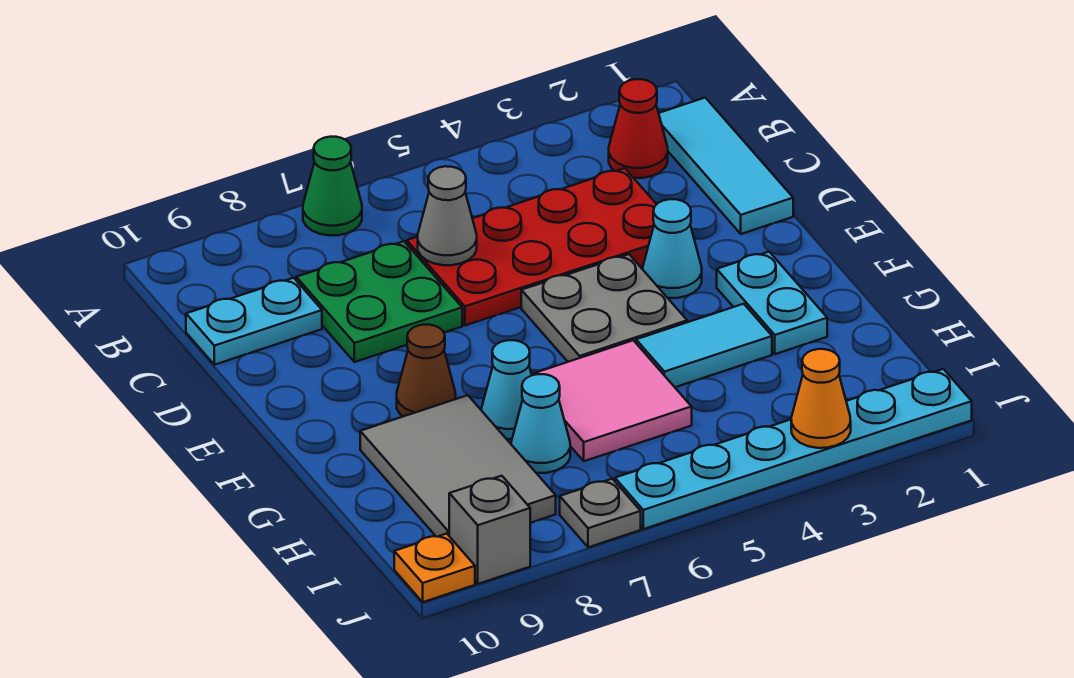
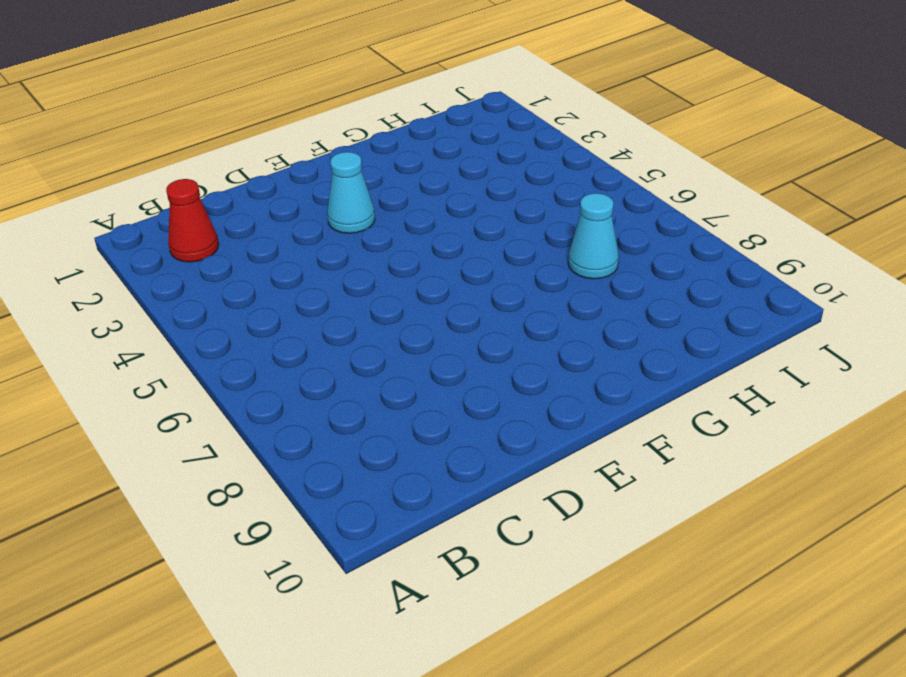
none -> green cone A7 level 1
none -> cyan tile B1:D1 level 1
none -> red plate C3:D6 level 1

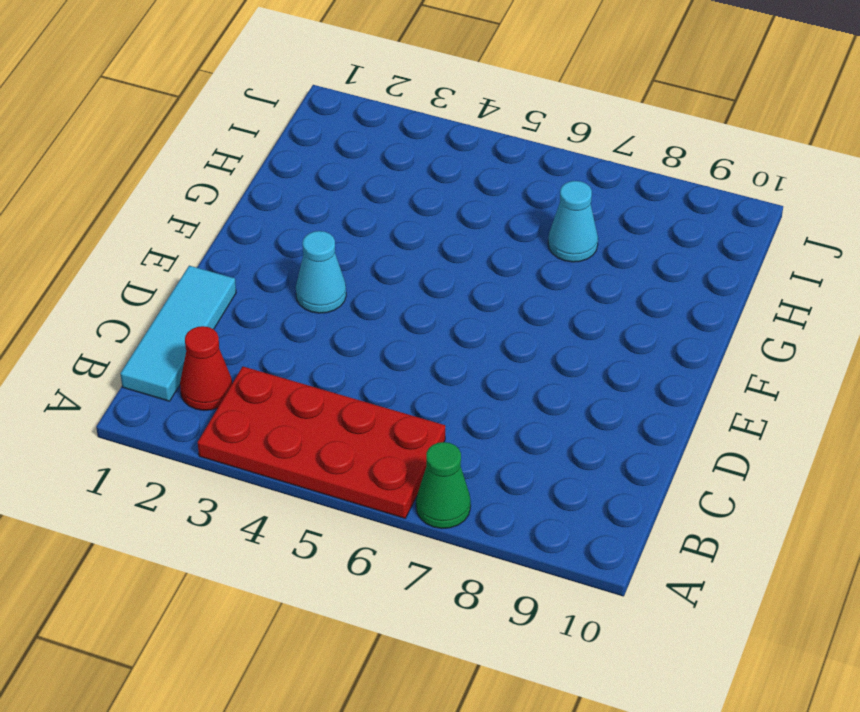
red plate A3:B6 level 1 -> red plate C3:D6 level 1
none -> green plate C7:D8 level 1
none -> cyan plate C9:C10 level 1
none -> grey plate E4:F5 level 1

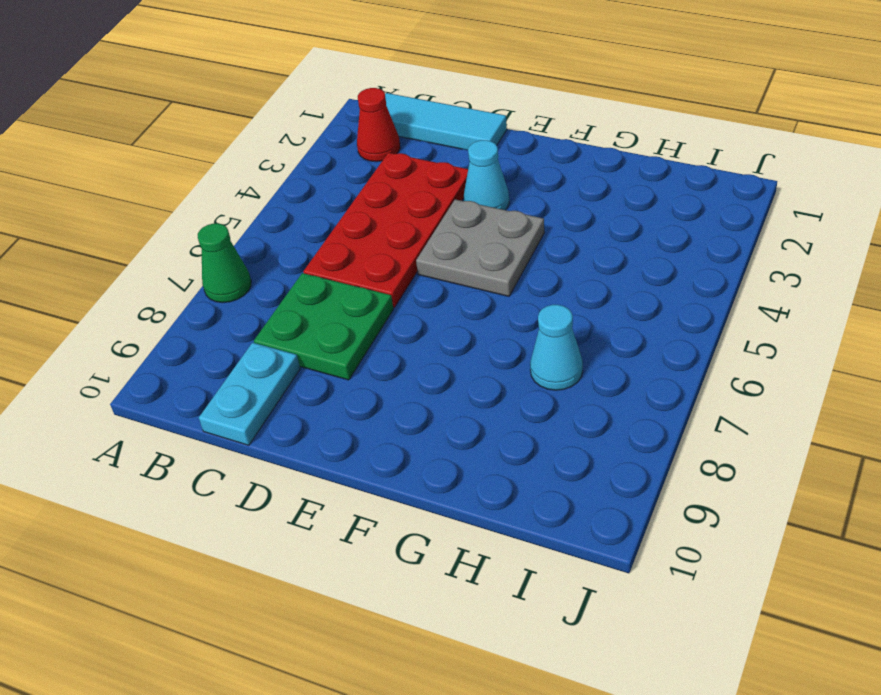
none -> cyan plate F2:G2 level 1
none -> brown cone F8 level 1
none -> cyan tile G3:G4 level 1

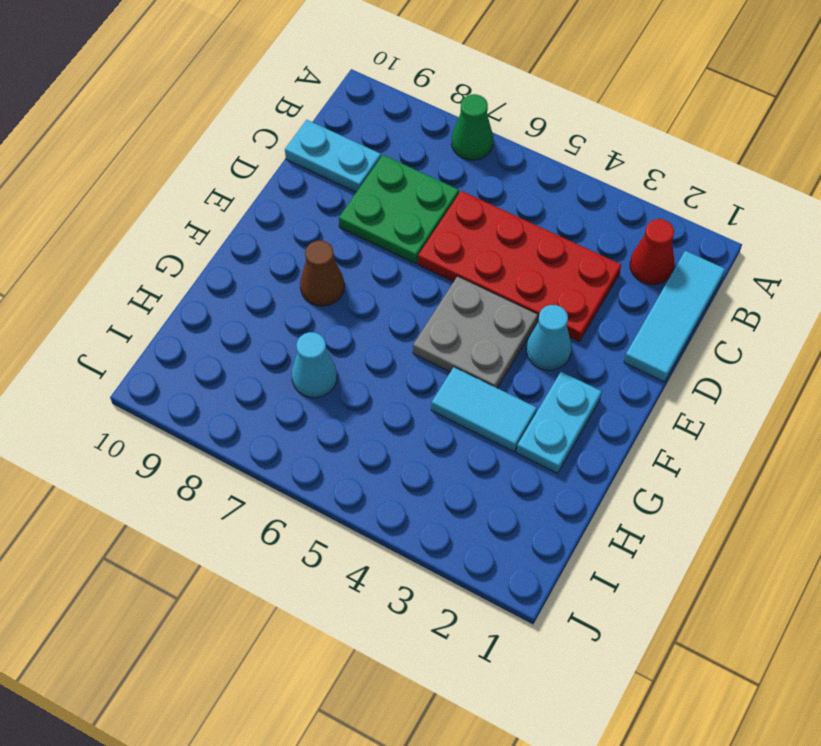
none -> pink tile G5:H6 level 1
none -> cyan cone G7 level 1
none -> grey tile G8:I9 level 1

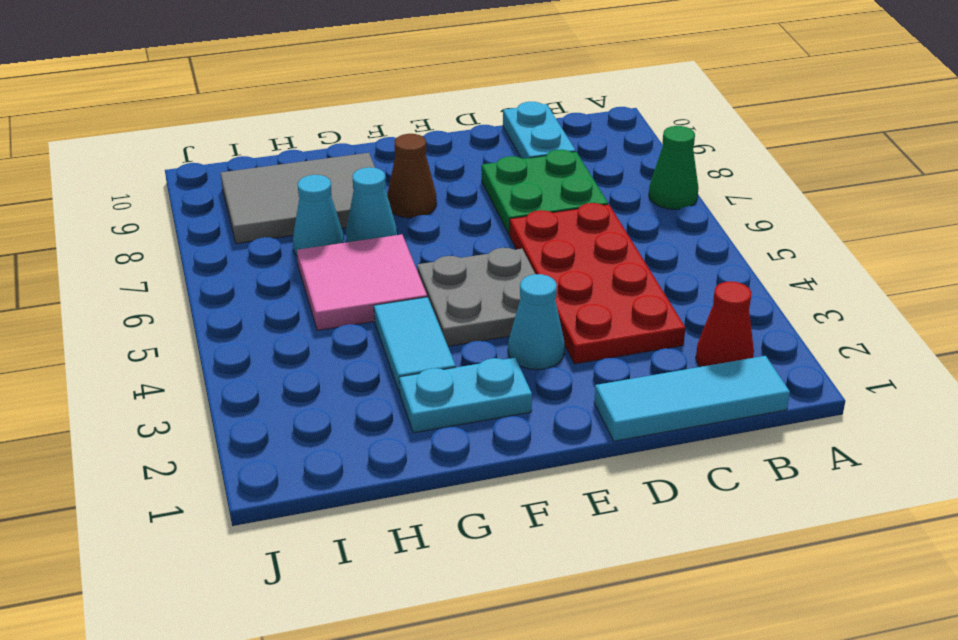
none -> cyan plate J1:J6 level 1
none -> grey plate J7 level 1
none -> grey brick J9 level 1

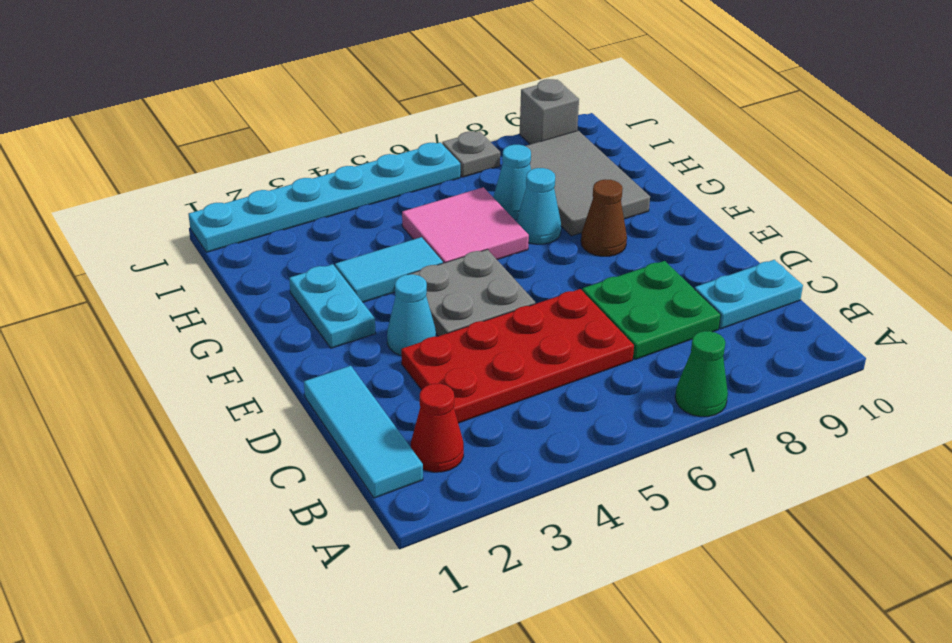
none -> orange plate J10 level 1
none -> grey cone C6 level 2
none -> orange cone J3 level 2

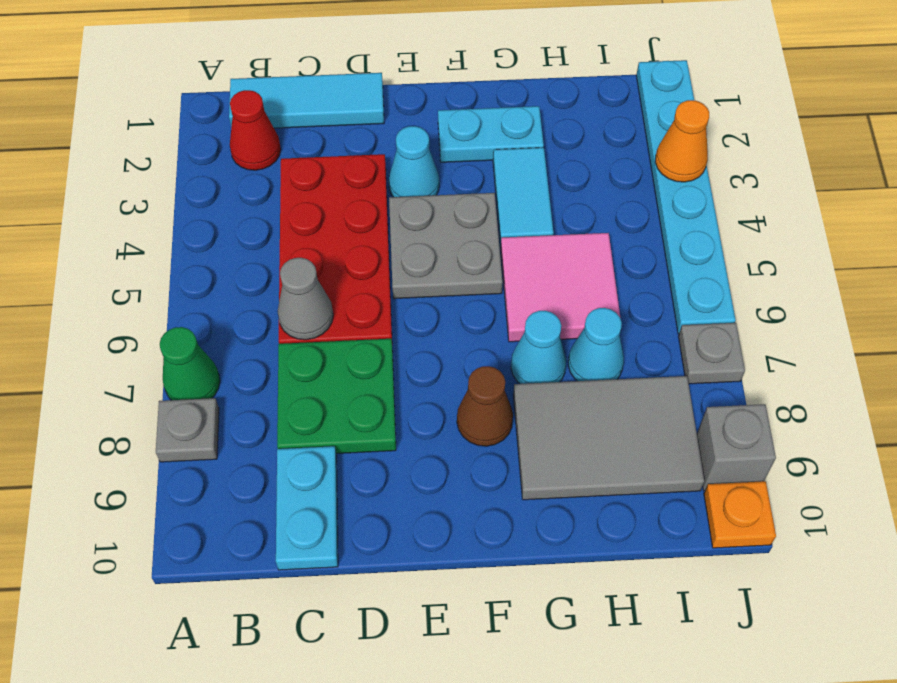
grey plate A8 level 1 -> none

